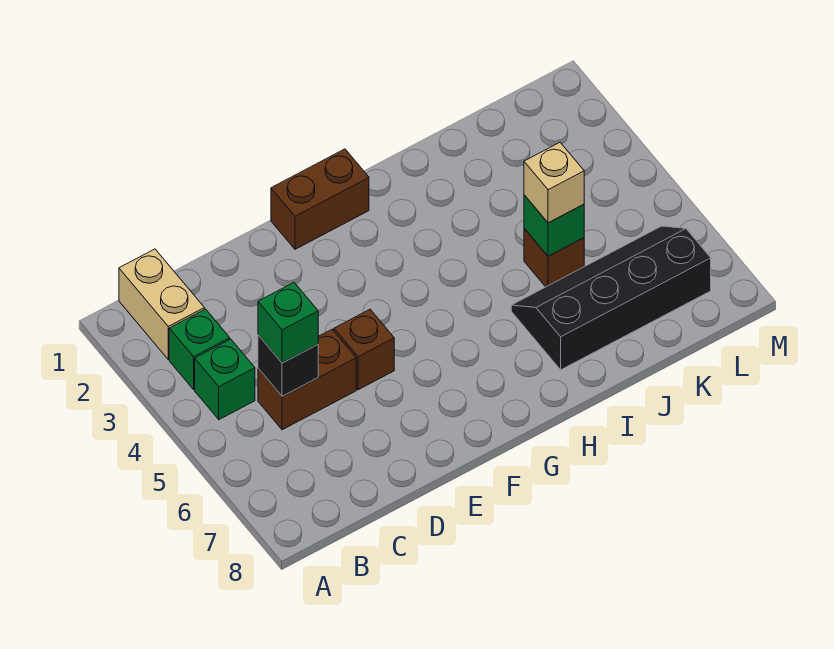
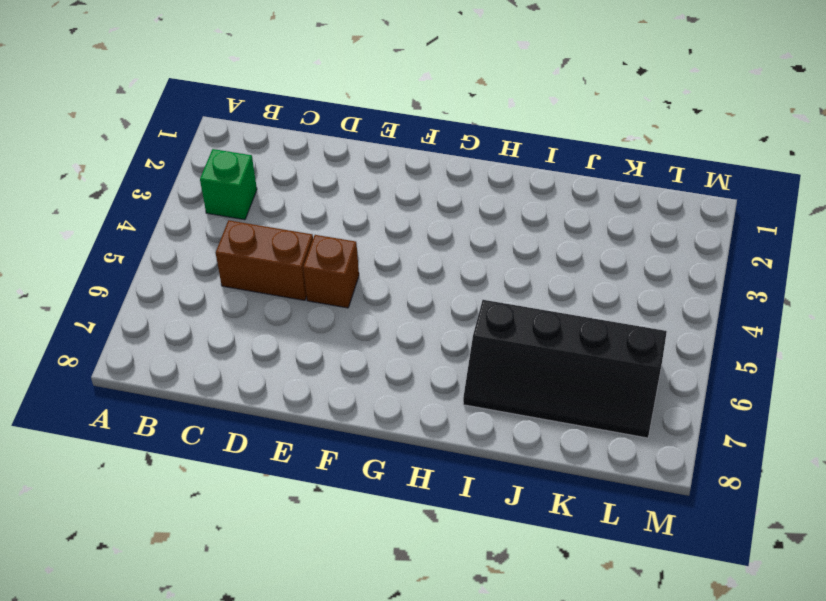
black slope I6:L7 level 1 top 6 -> black slope I6:L7 level 1 top 7
none -> tan brick B1:B2 level 1
none -> green brick B4 level 1
none -> brown brick F1:G1 level 1

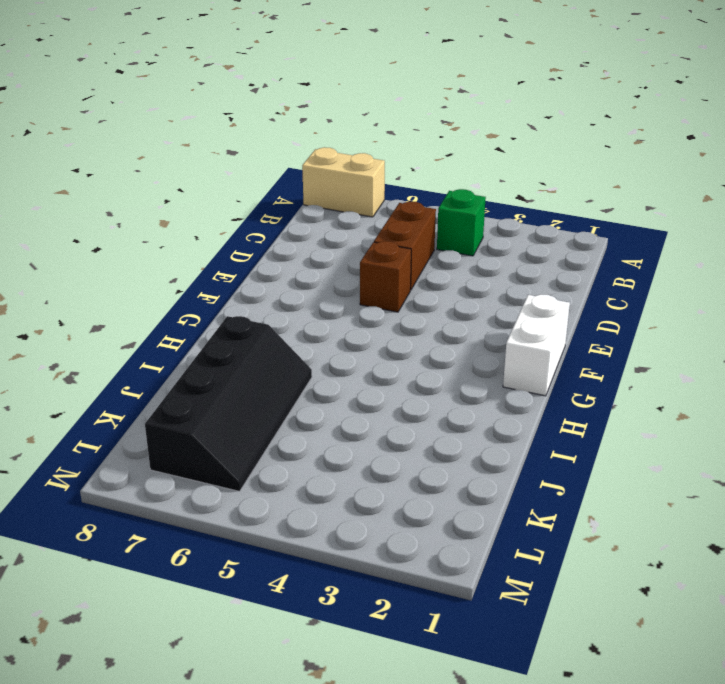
tan brick A7:A8 level 1 -> tan brick B1:B2 level 1
white brick F1:G1 level 1 -> brown brick F1:G1 level 1
none -> green brick B3 level 1
none -> brown brick J5 level 1
none -> black brick C5 level 2

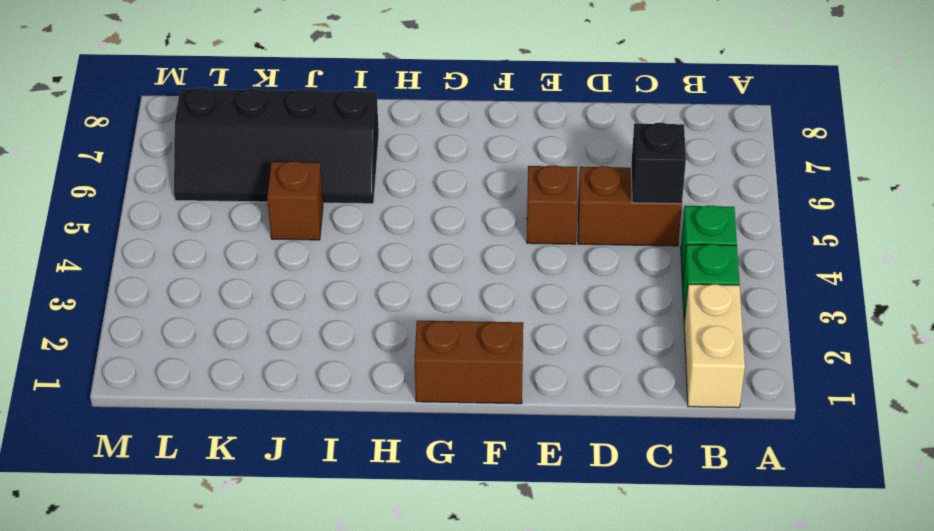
none -> green brick J5 level 2
none -> green brick C5 level 3
none -> tan brick J5 level 3

